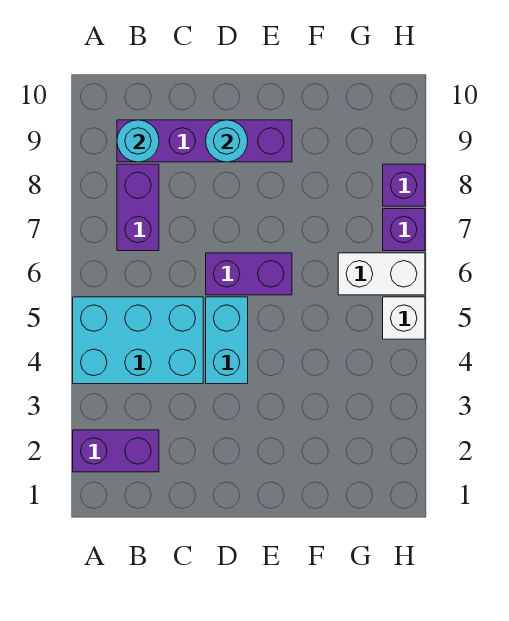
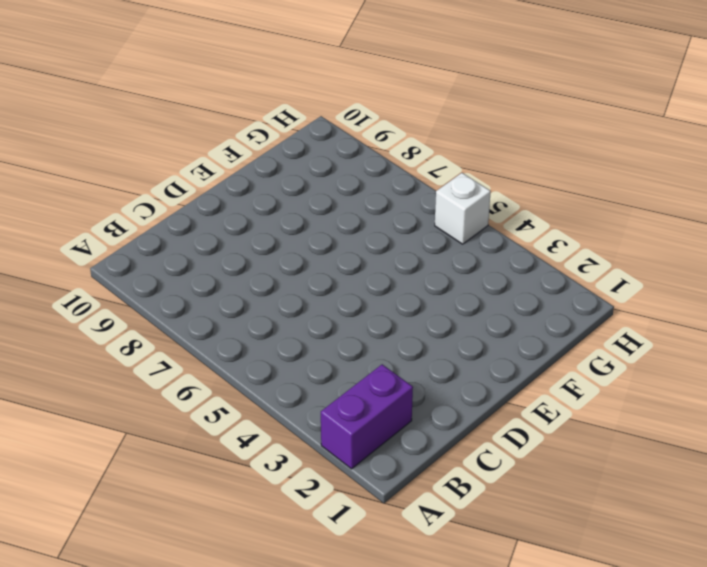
none -> cyan brick A4:C5 level 1
none -> purple brick B7:B8 level 1
none -> purple brick B9:E9 level 1

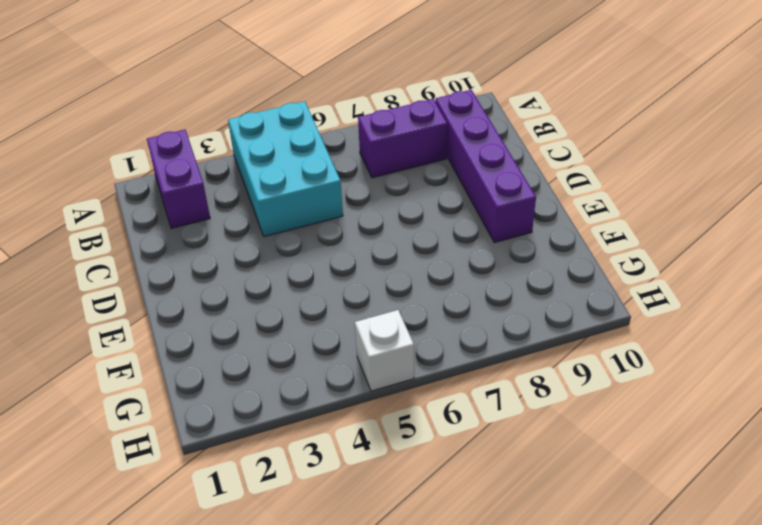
none -> cyan brick D4:D5 level 1
none -> purple brick D6:E6 level 1
none -> white brick G6:H6 level 1

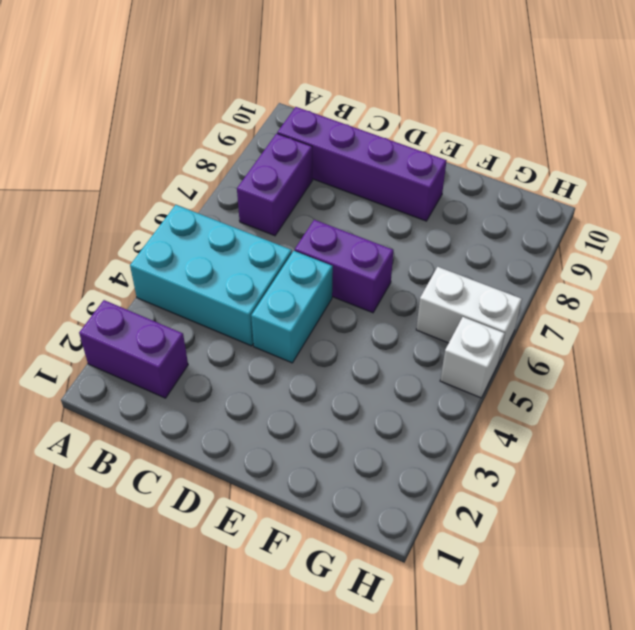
none -> purple brick H7 level 1
none -> purple brick H8 level 1
none -> cyan round brick B9 level 2

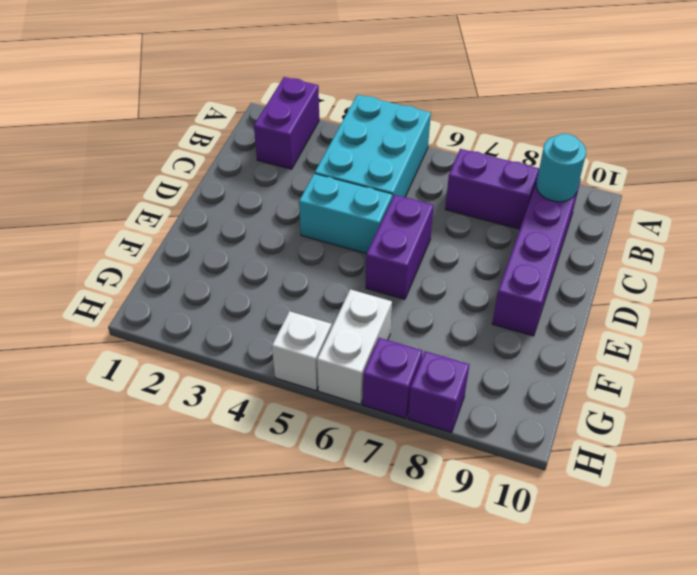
none -> cyan round brick D9 level 2

